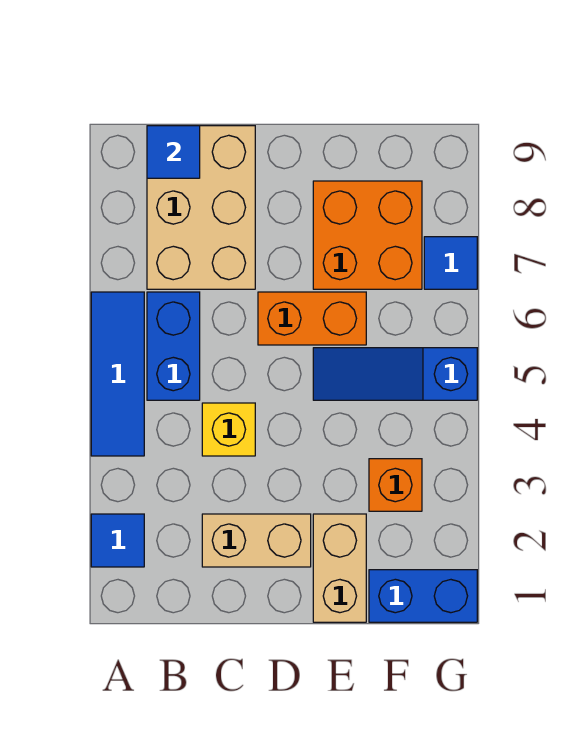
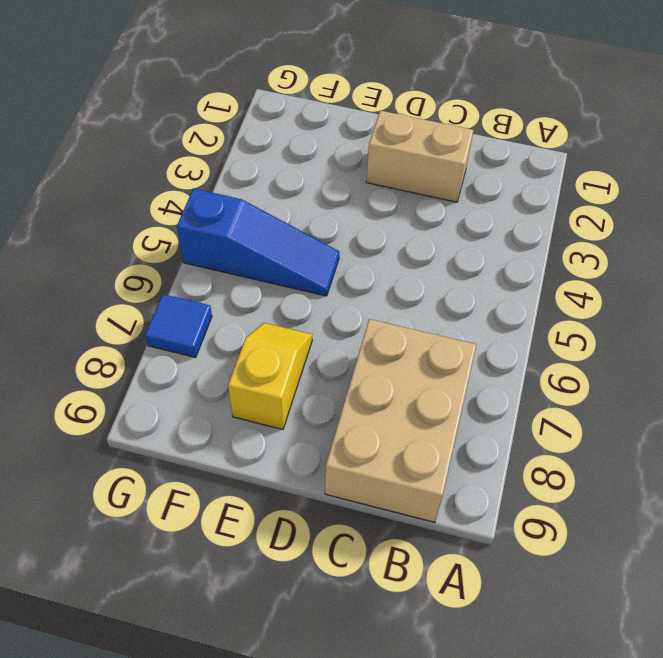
yellow slope E7:E8 level 1 top 8 -> orange brick E7:F8 level 1
none -> blue tile A2 level 1
none -> blue tile A4:A6 level 1
none -> blue brick B5:B6 level 1

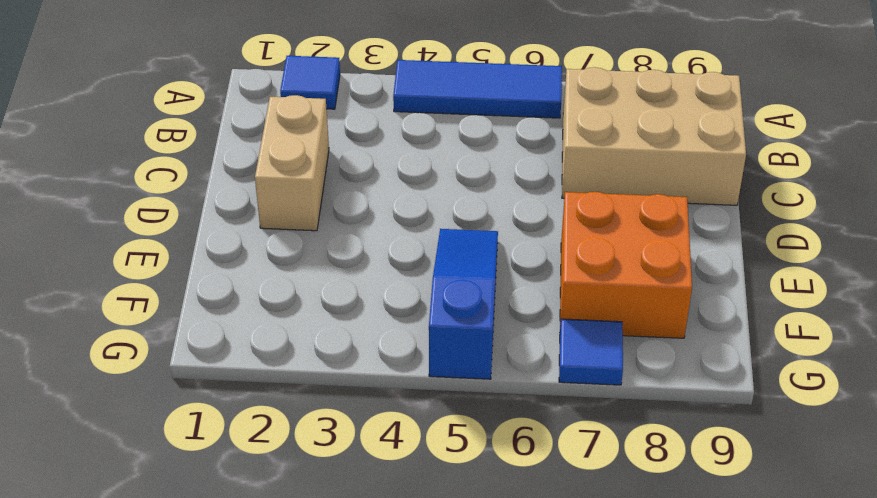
none -> blue brick B5:B6 level 1
none -> yellow brick C4 level 1
none -> orange brick D6:E6 level 1

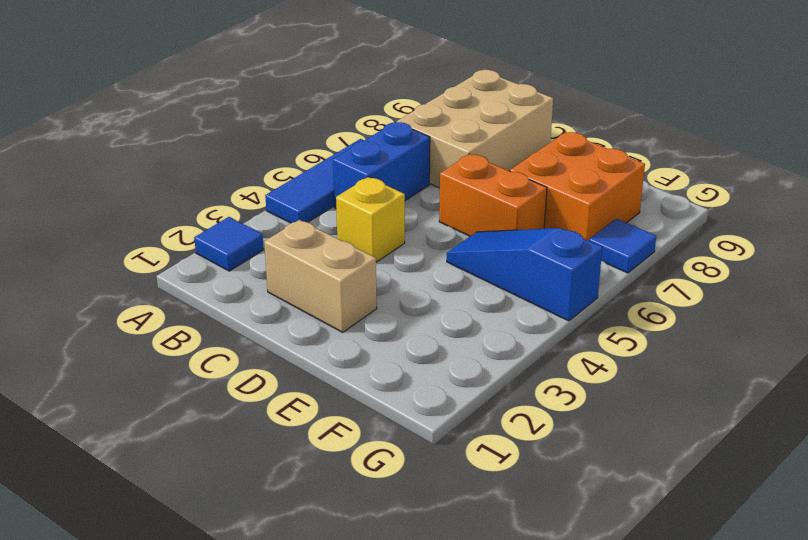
none -> tan brick E1:E2 level 1
none -> blue brick F1:G1 level 1
none -> orange brick F3 level 1

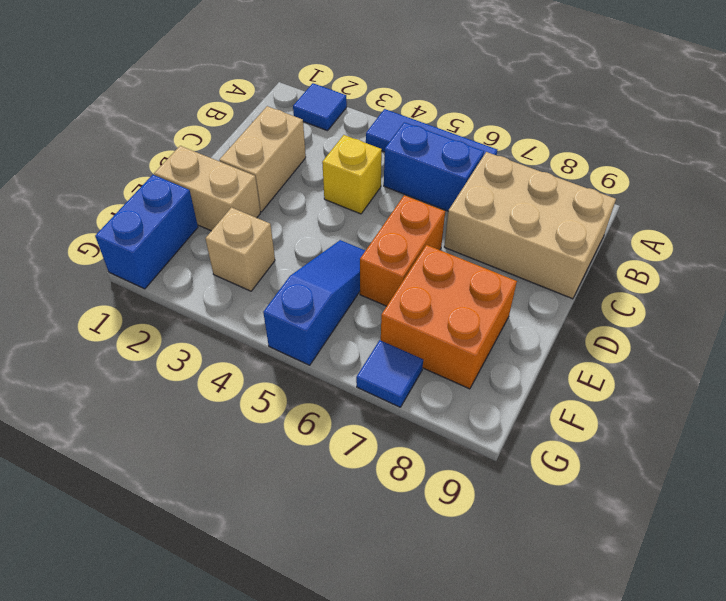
tan brick F3 level 1 -> orange brick F3 level 1
none -> blue tile B9 level 2

